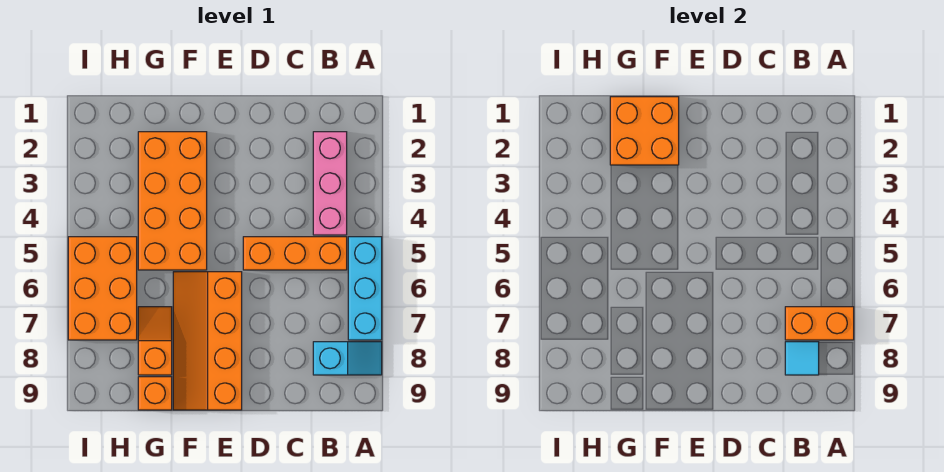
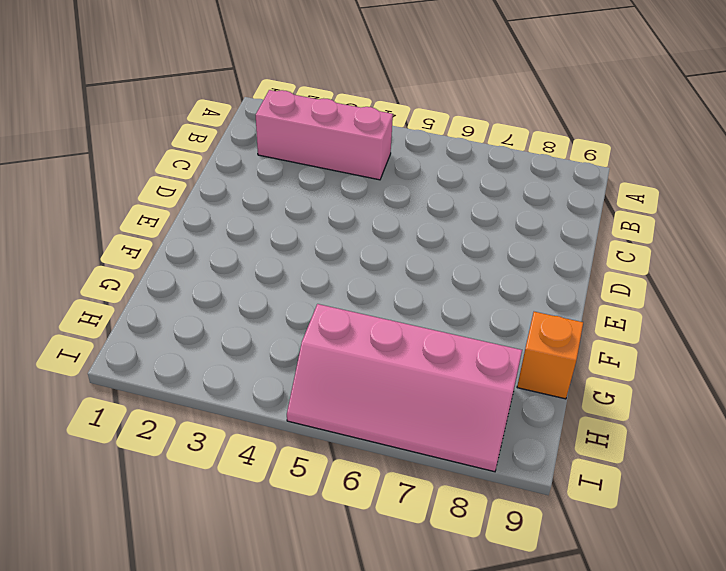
pink slope H5:I8 level 1 top H -> orange brick H5:I7 level 1
none -> cyan brick A5:A7 level 1
none -> cyan slope A8:B8 level 1 top B
none -> orange brick B5:D5 level 1

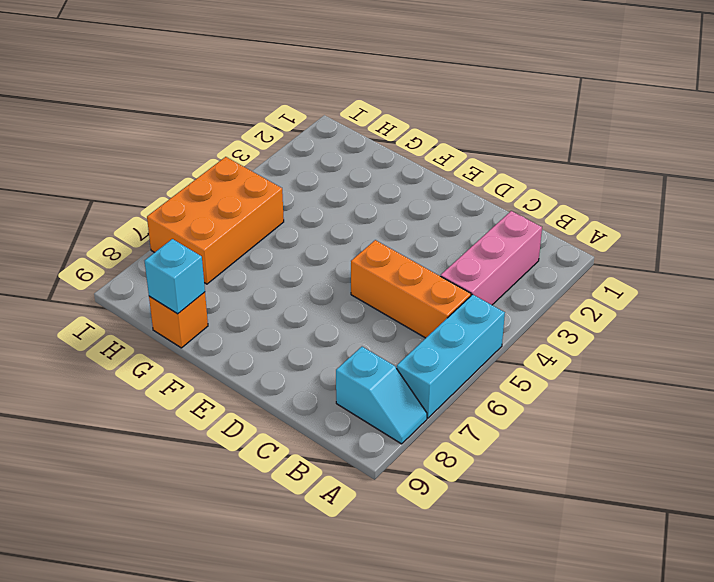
cyan brick G9 level 2 -> none
none -> orange slope E6:F9 level 1 top E
none -> orange brick F2:G5 level 1
none -> orange slope G7:G8 level 1 top 8

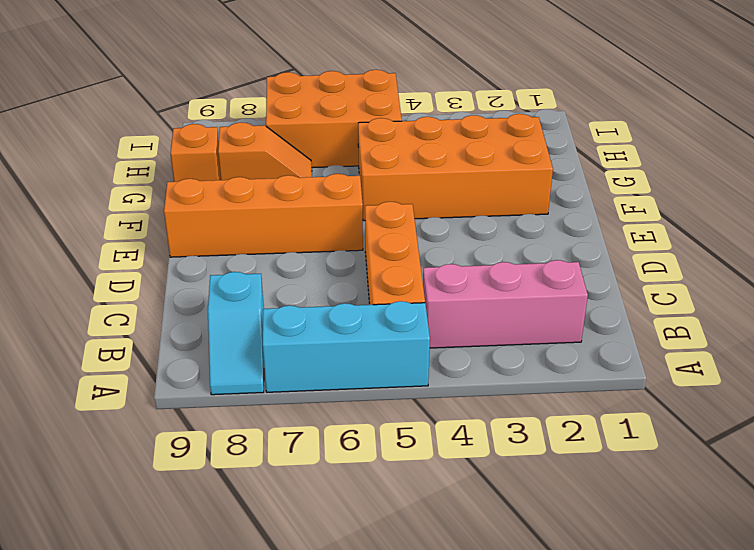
none -> orange brick A7:B7 level 2
none -> cyan tile B8 level 2
none -> orange brick F1:G2 level 2

